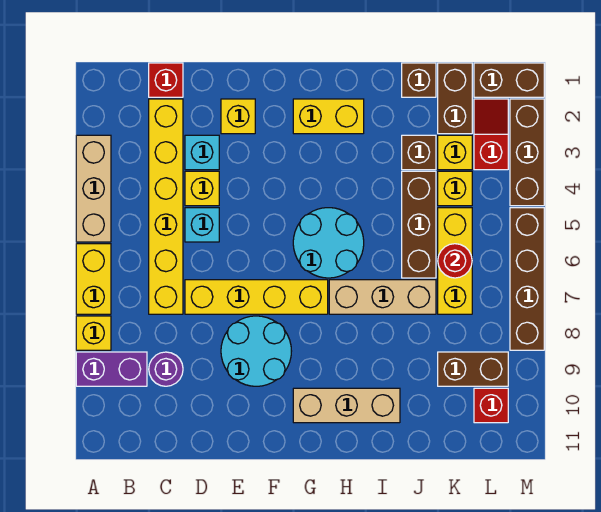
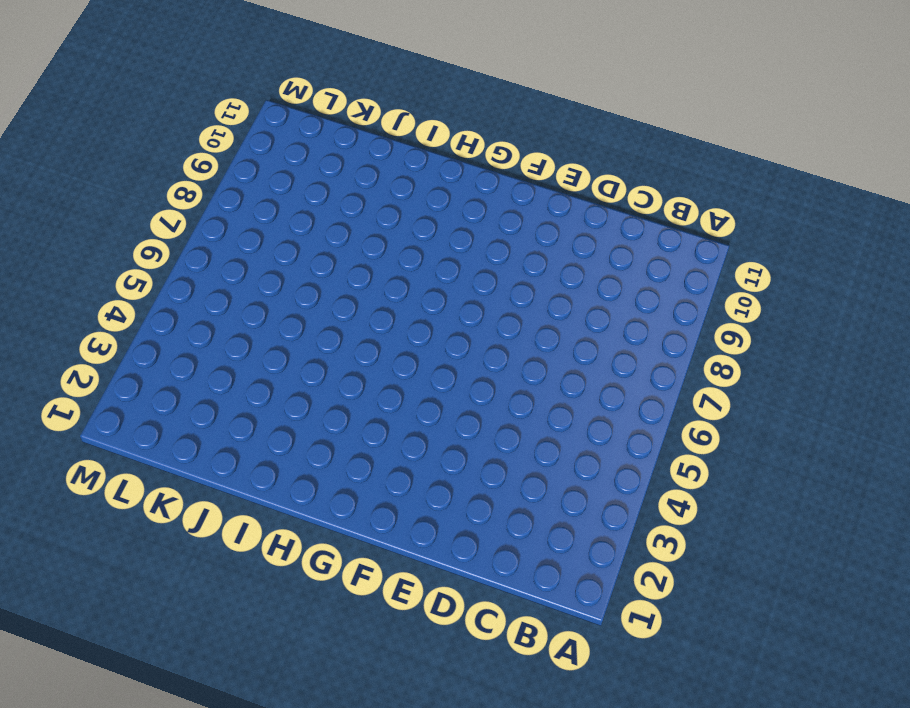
none -> tan brick A3:A5 level 1
none -> yellow brick A6:A7 level 1
none -> yellow brick A8 level 1
none -> purple brick A9:B9 level 1

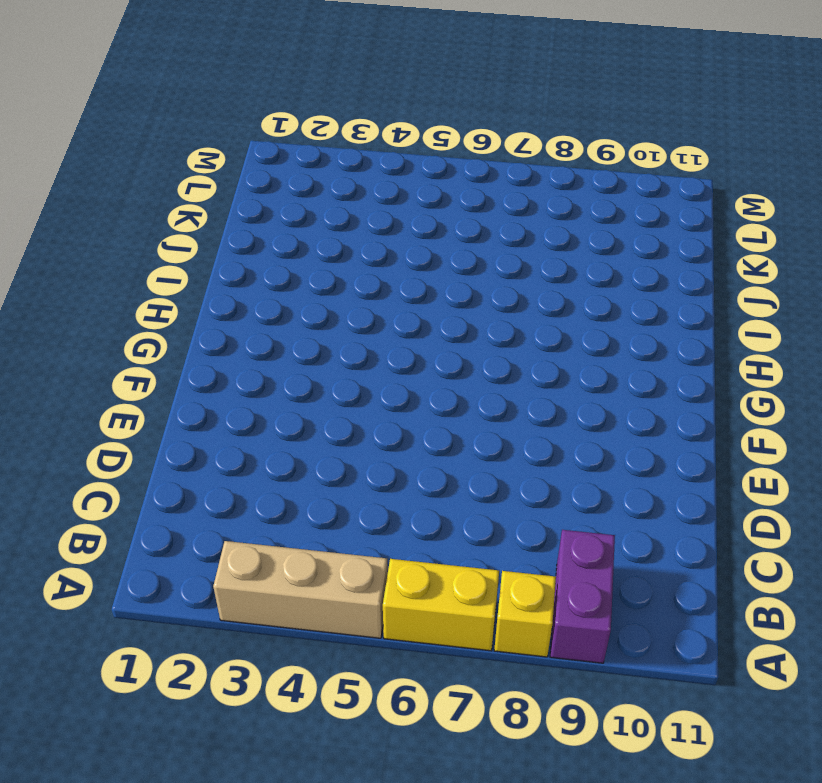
none -> red brick C1 level 1
none -> yellow brick C2:C7 level 1
none -> purple round brick C9 level 1
none -> cyan brick D3 level 1

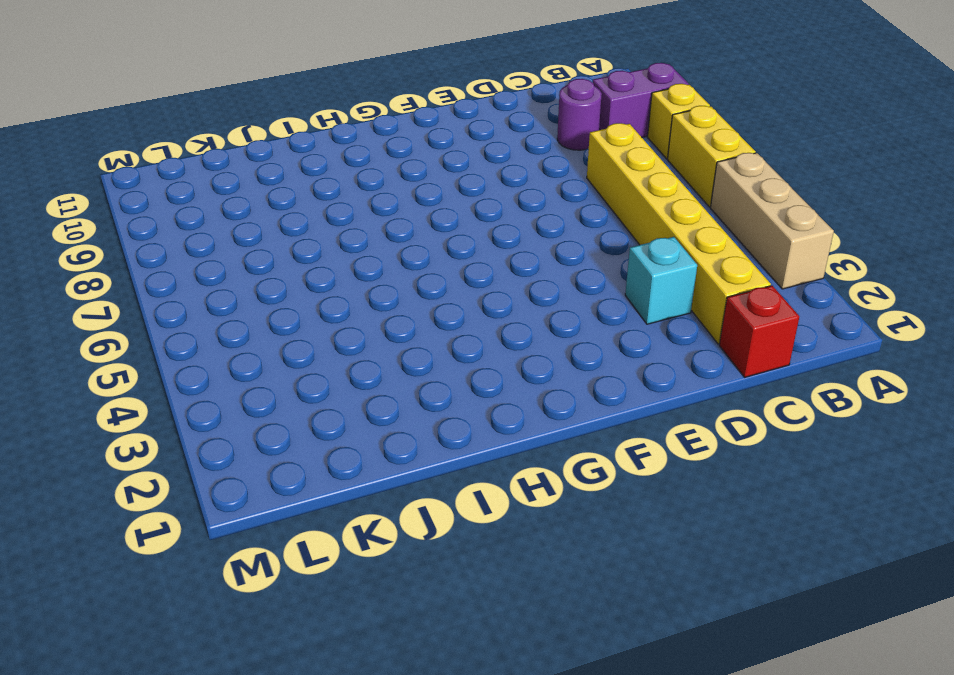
none -> yellow brick D4 level 1
none -> cyan brick D5 level 1
none -> yellow brick D7:G7 level 1
none -> yellow brick E2 level 1

